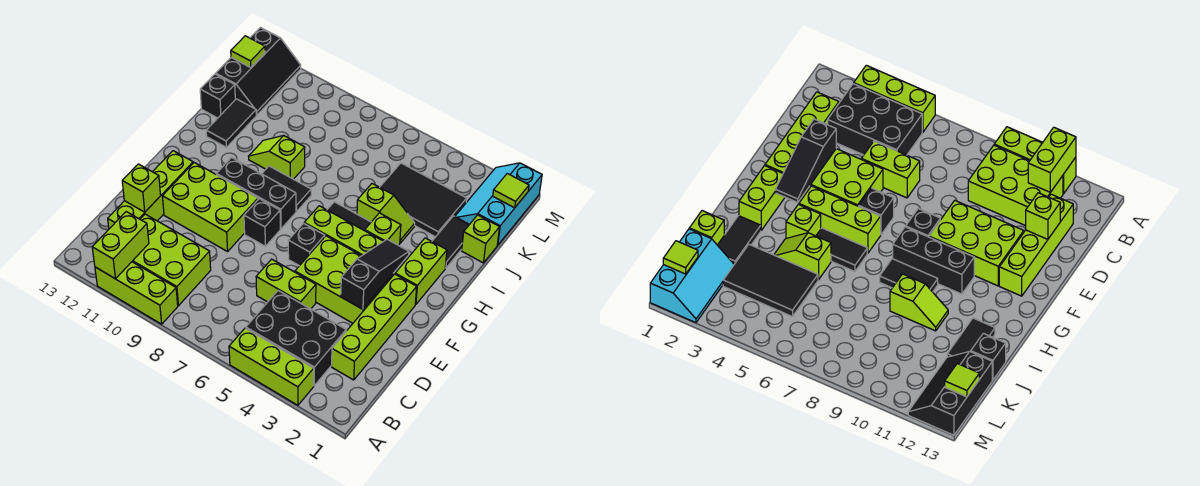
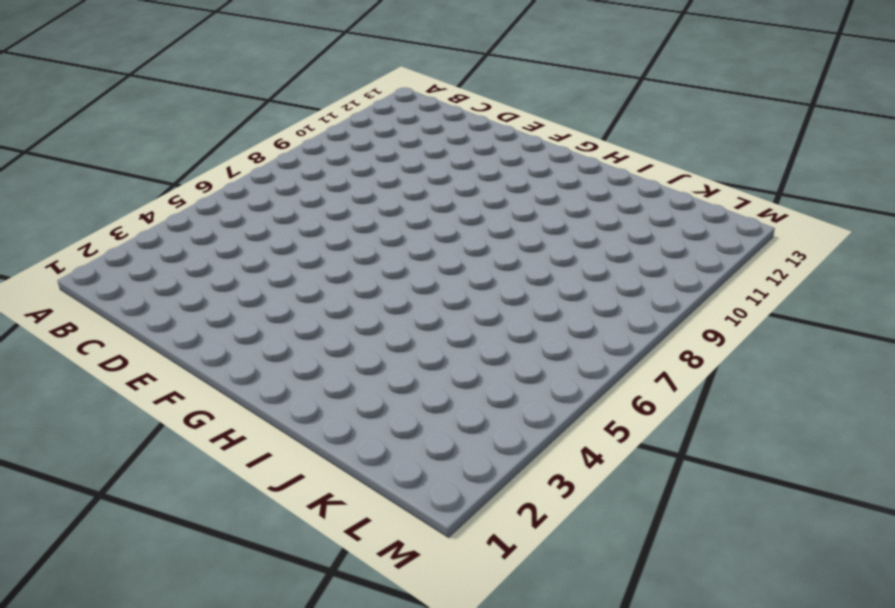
none -> lime brick A3:A5 level 1
none -> lime brick A9:A11 level 1
none -> black brick B3:C5 level 1
none -> lime brick B9:C11 level 1

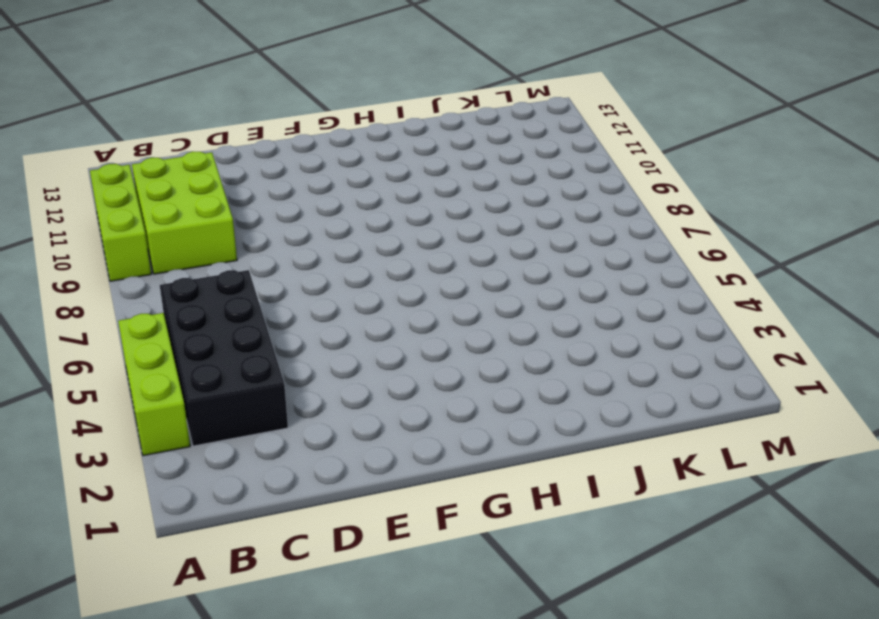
black brick B3:C6 level 1 -> black brick B3:C5 level 1
none -> lime brick C2:F2 level 1
none -> lime brick C12:F12 level 1
none -> lime brick D5:D6 level 1
none -> lime brick E3:F5 level 1

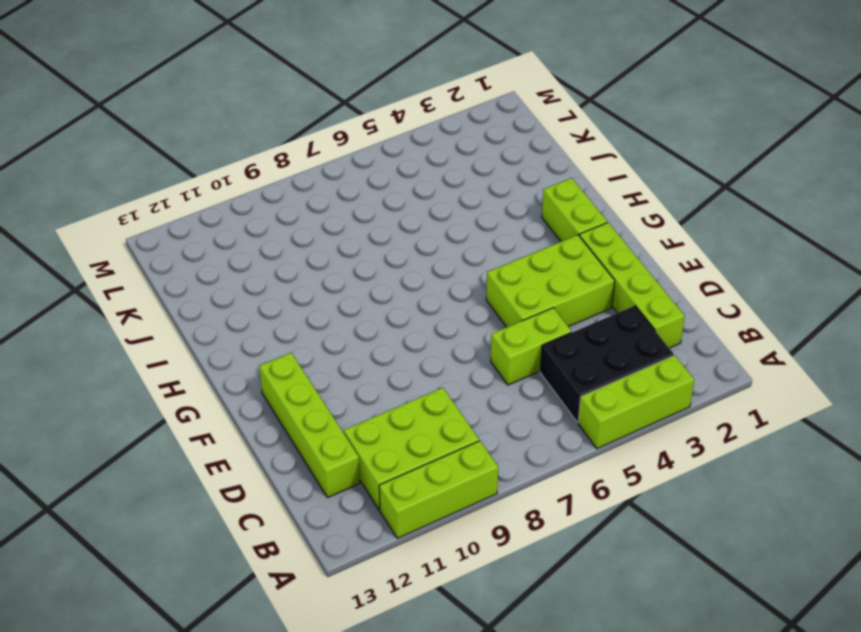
none -> lime brick E9:F11 level 1
none -> black brick F6 level 1
none -> black brick F8 level 1
none -> lime brick G4:G6 level 1

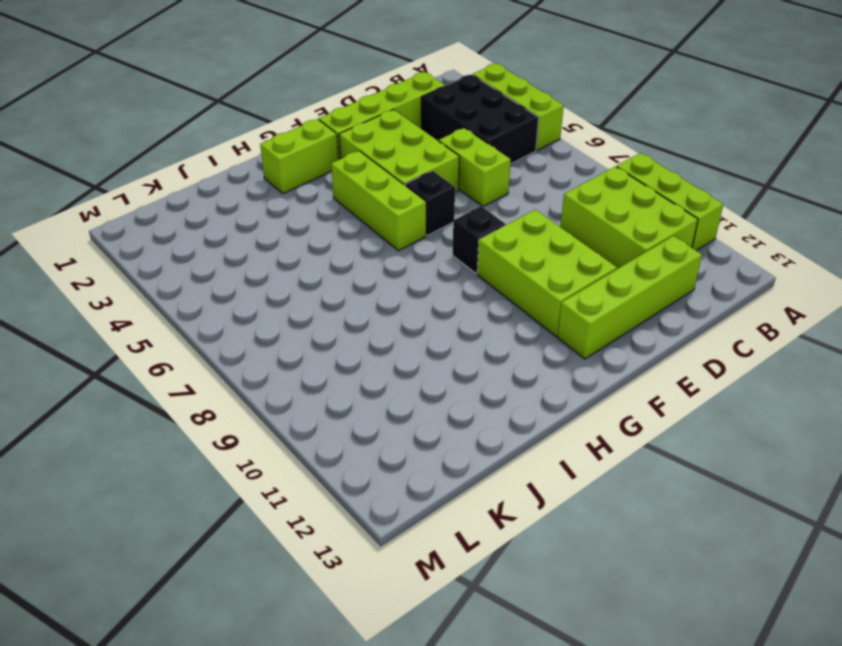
none -> black brick G8:G10 level 1
none -> lime brick H4 level 1
none -> black tile H5:H6 level 1
none -> black tile H8:H9 level 1

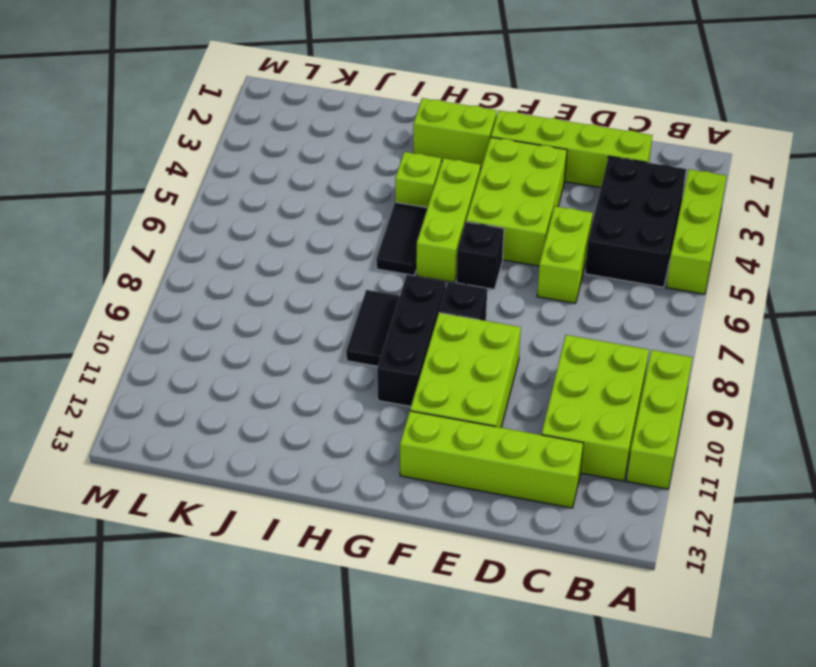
none -> black tile I2:J2 level 1
none -> lime slope I4:I5 level 1 top 5
none -> lime slope I9:I10 level 1 top 9
none -> black tile I12:J12 level 1

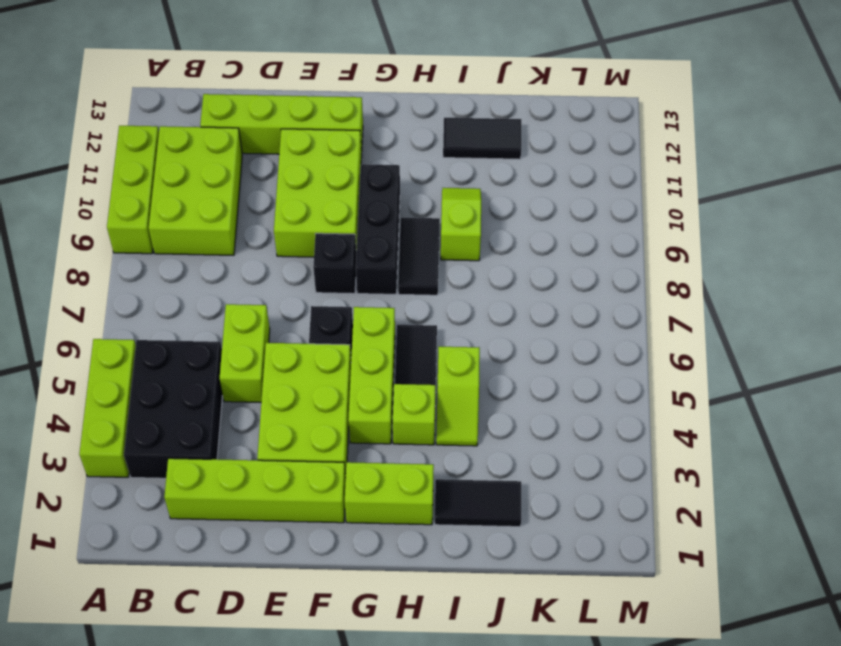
none -> lime brick J1 level 1
none -> black tile J3:K5 level 1
none -> black brick J13 level 1
none -> cyan slope K1:M2 level 1 top 1

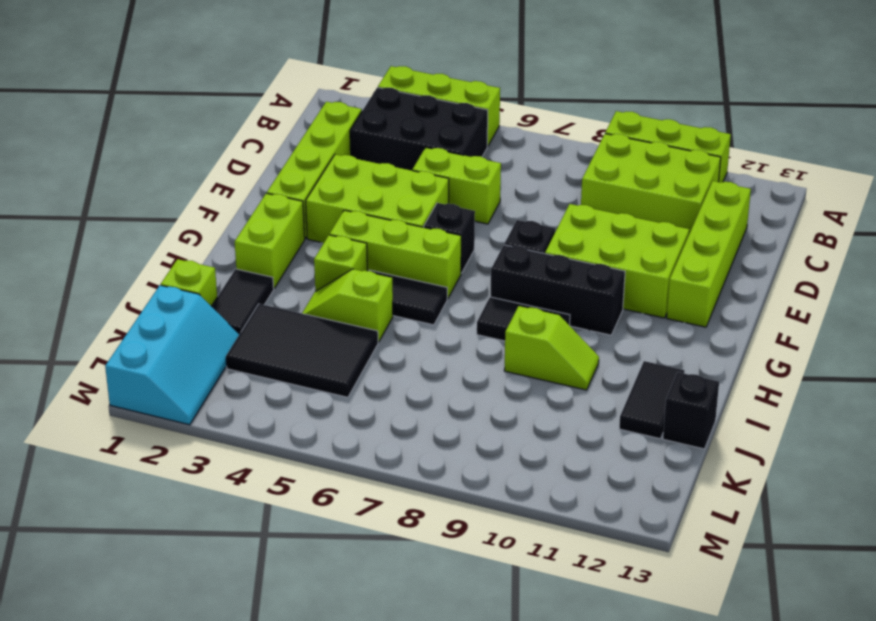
none -> black slope K12:M13 level 1 top 13
none -> lime brick A11:B11 level 2
none -> lime brick D12 level 2
none -> black slope E3:G3 level 2 top E

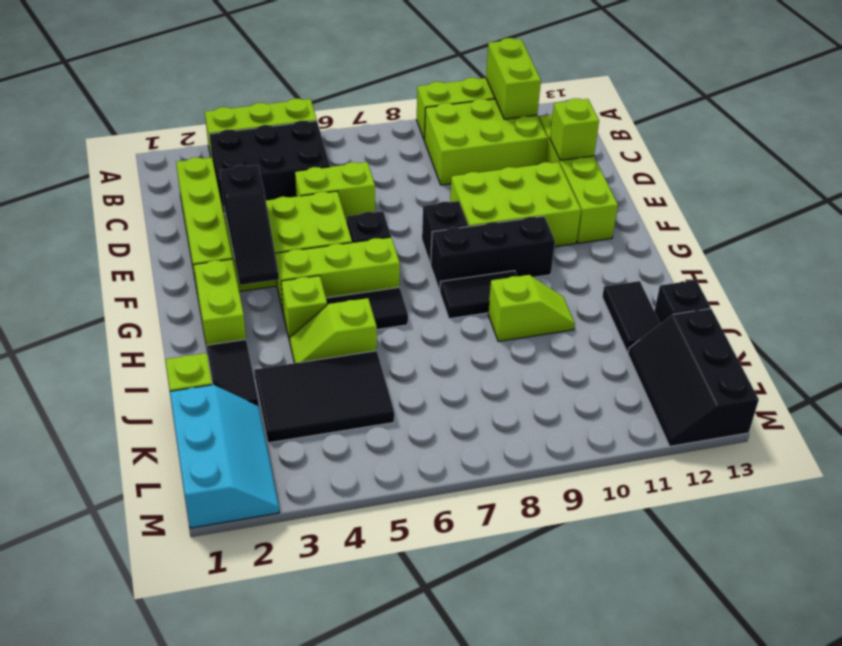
none -> lime tile L1 level 2
none -> lime tile L13 level 2

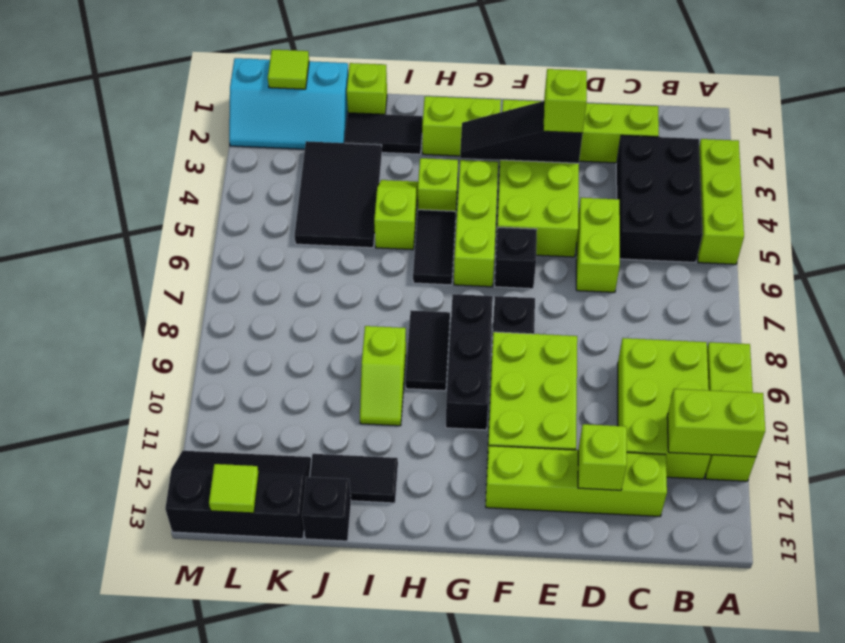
lime brick E3 level 3 -> none

